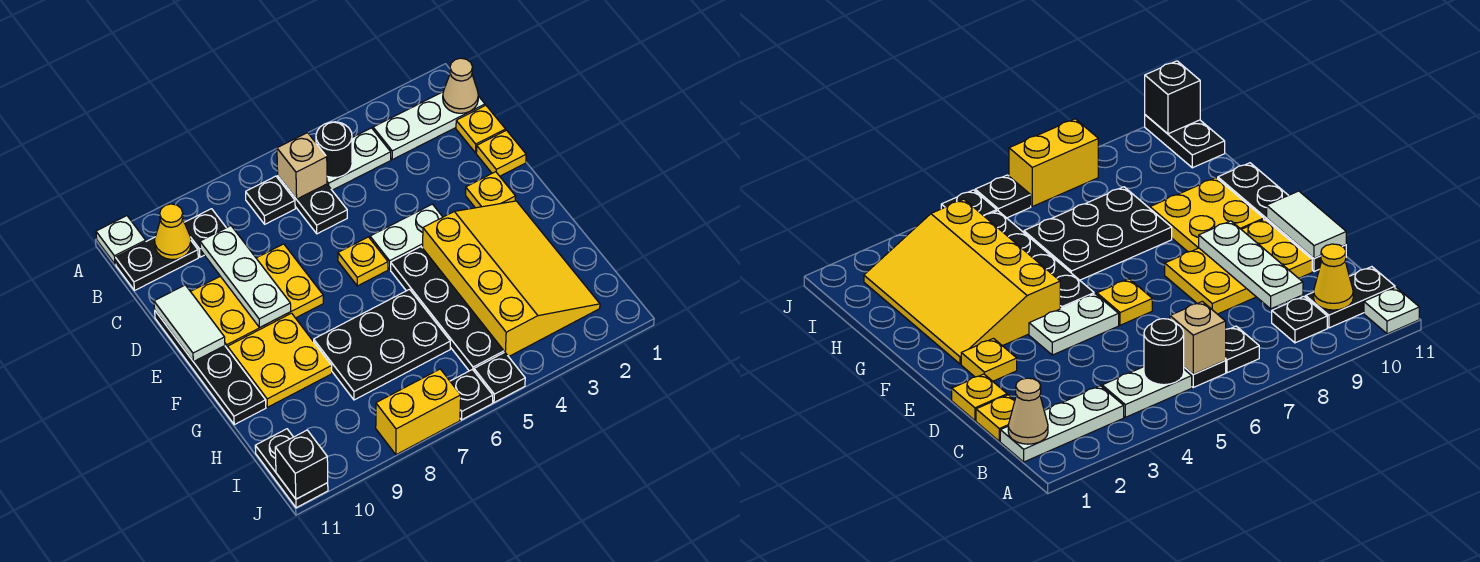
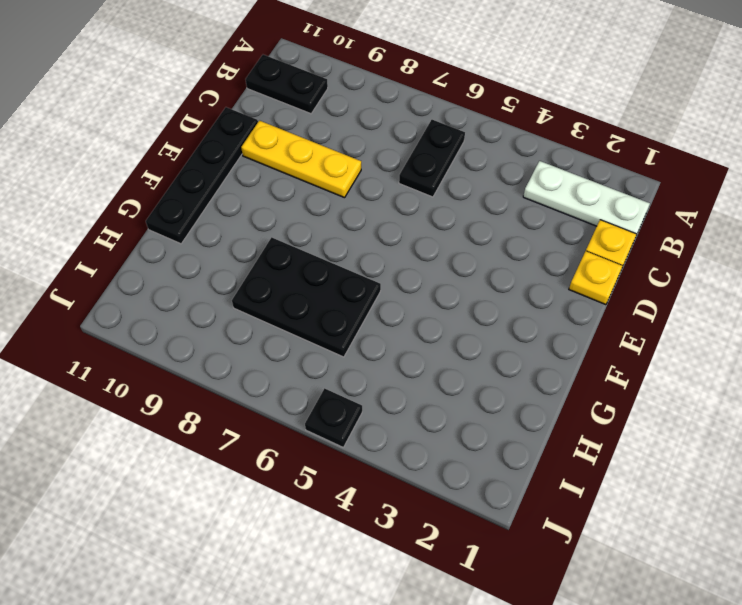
yellow plate D8:D10 level 1 -> yellow plate D8:E10 level 1
none -> white plate A11 level 1
none -> white plate B4:B5 level 1
none -> black plate B7 level 1

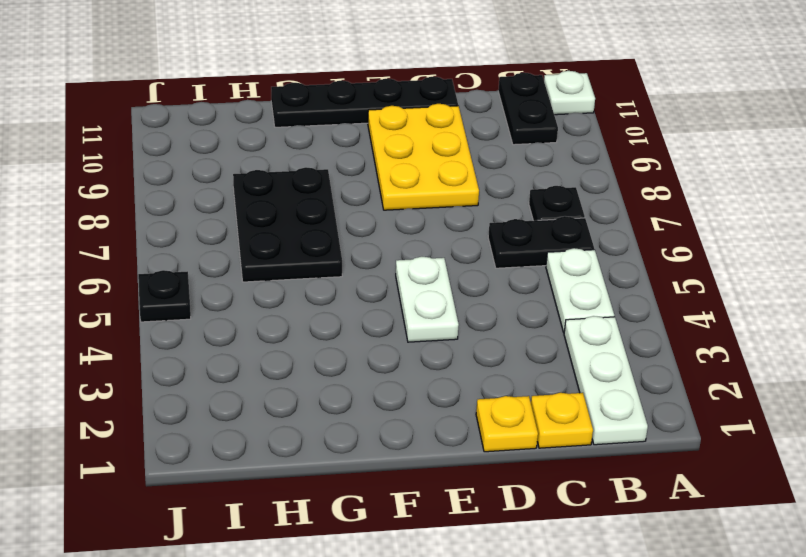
none -> black plate B9 level 1
none -> yellow plate E2 level 1
none -> yellow plate E6 level 1

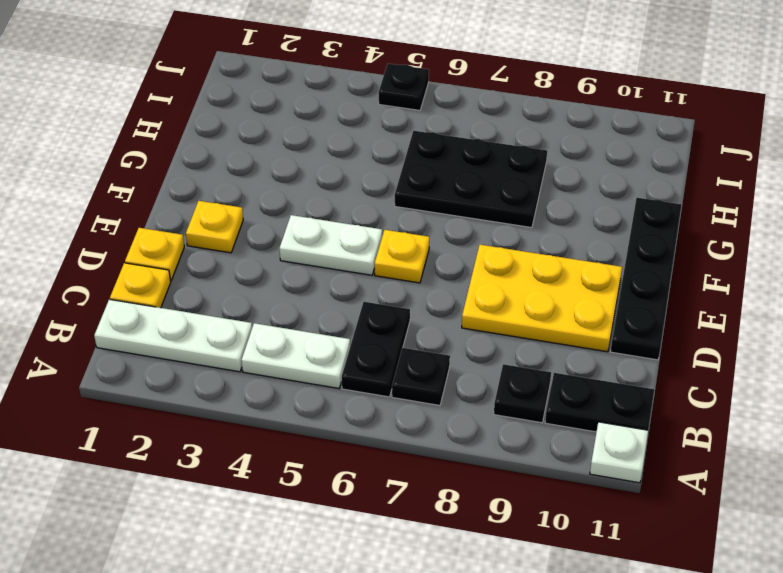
none -> yellow slope F2:I4 level 1 top 4
none -> black plate F5:I5 level 1
none -> yellow plate F9:G10 level 1

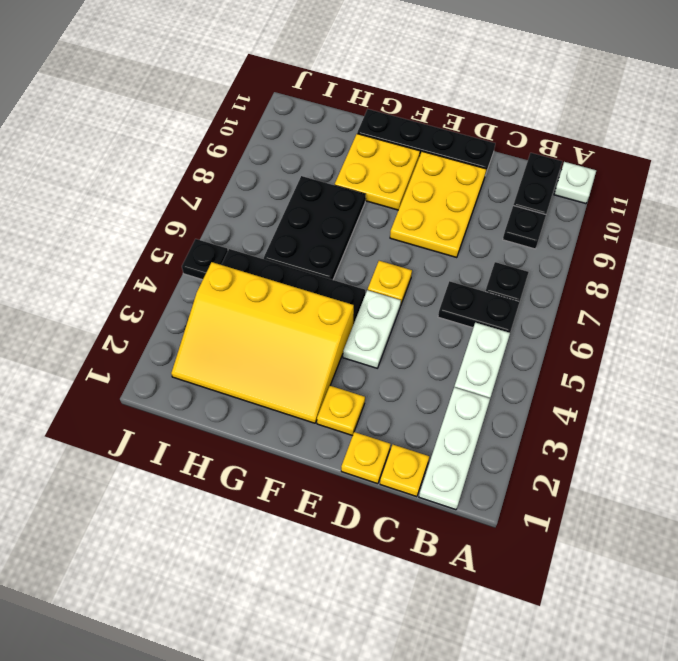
none -> black plate I11:J11 level 1
none -> black plate J6 level 1
none -> yellow brick J7:J8 level 1

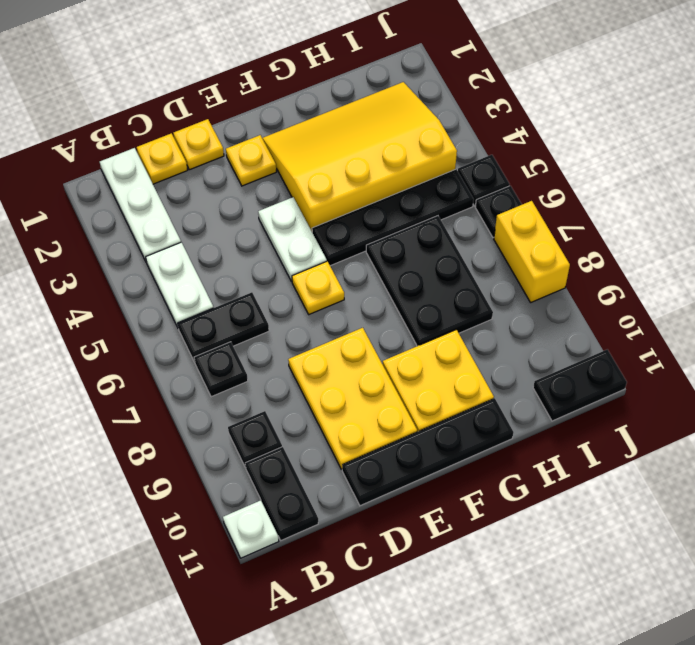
none -> tan cone B1 level 2
none -> black round brick B5 level 2
none -> tan brick B6 level 2

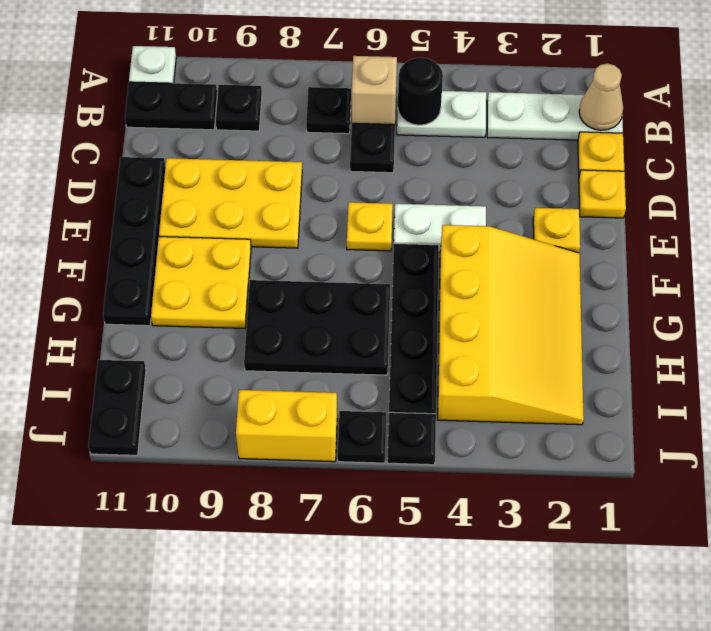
none -> yellow cone B10 level 2
none -> white plate C9:E9 level 2
none -> white tile D11:E11 level 2

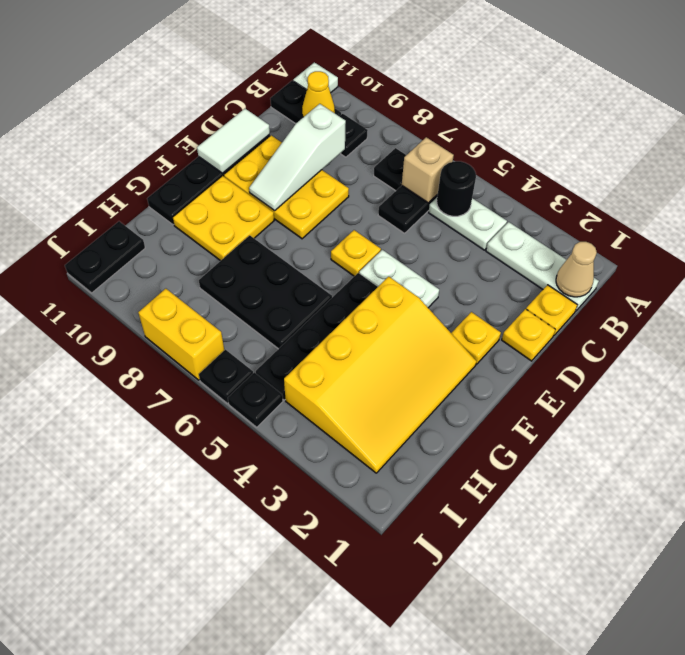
white slope C9:E9 level 2 top C -> white plate C9:E9 level 2
none -> black brick J11 level 2

